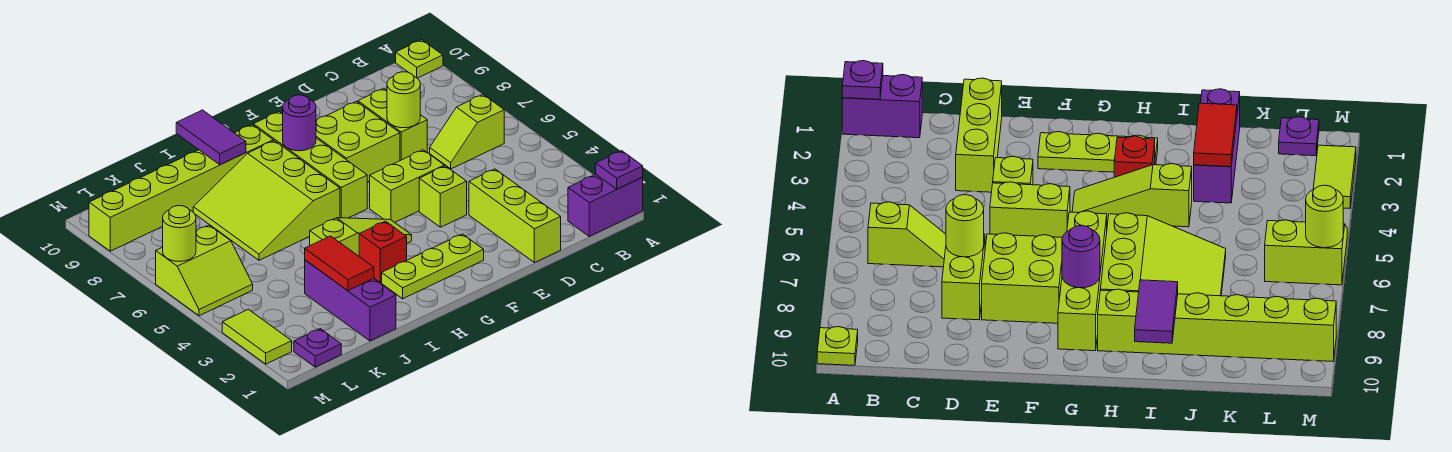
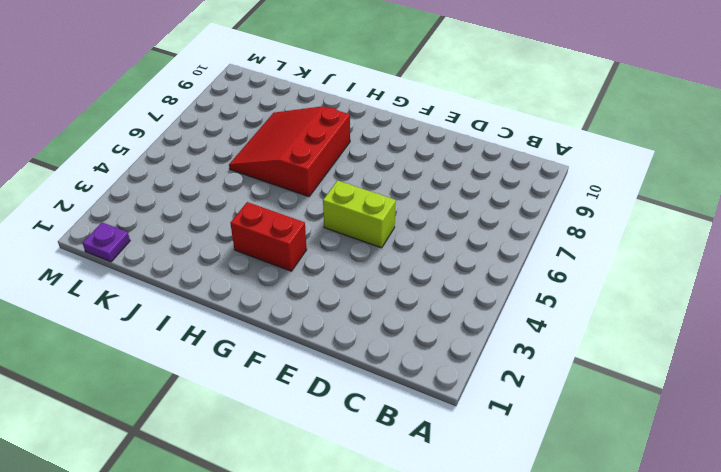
red brick G3:H3 level 1 -> red brick H3 level 1
red slope H6:J8 level 1 top H -> lime slope H6:J8 level 1 top H
none -> purple brick A1:B1 level 1
none -> lime plate A10 level 1
none -> lime slope B6:C6 level 1 top B

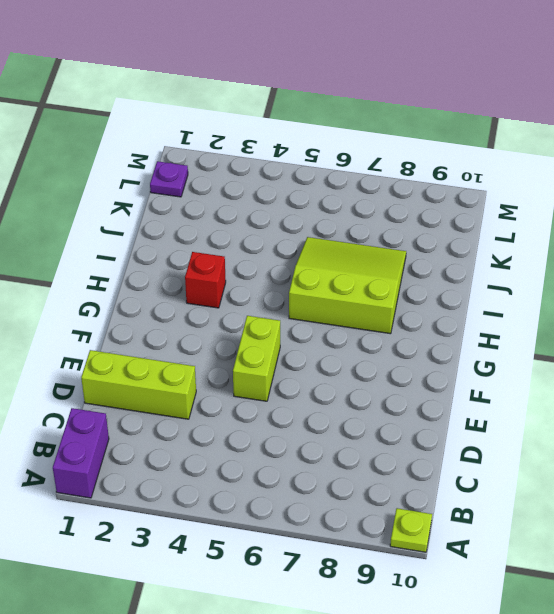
none -> lime slope B6:C6 level 1 top B
none -> lime brick D7:D8 level 1
none -> lime brick E4 level 1

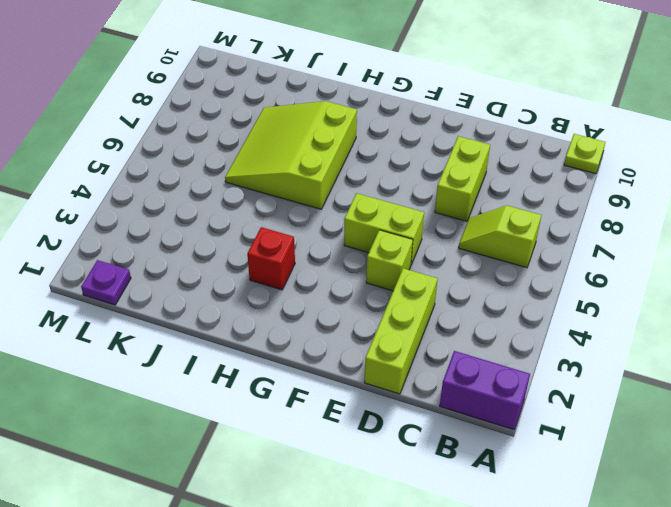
none -> lime brick E7:F8 level 1
none -> lime plate F2:H2 level 1
none -> lime slope G4:I4 level 1 top I

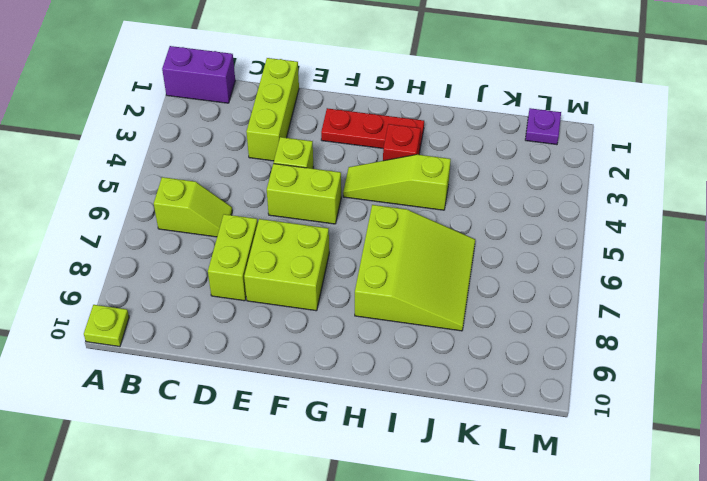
red plate F2:H2 level 1 -> lime plate F2:H2 level 1
none -> lime brick G6:G9 level 1
none -> lime brick H9:M9 level 1
none -> purple brick J1:J3 level 1

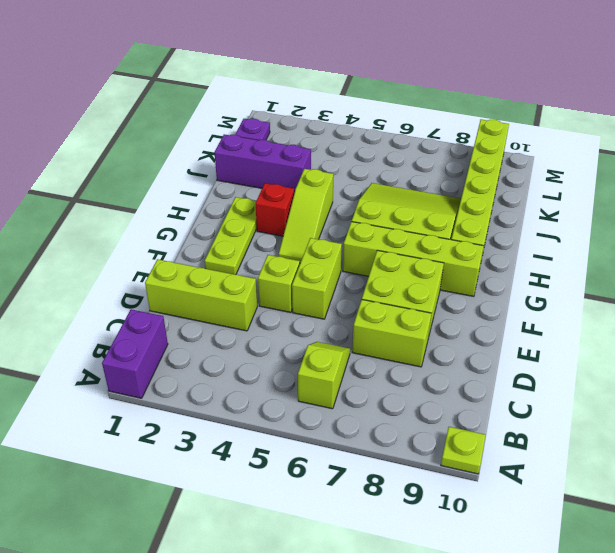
none -> lime slope L5:M6 level 1 top 6
none -> lime tile M2:M3 level 1
none -> purple plate A1 level 2

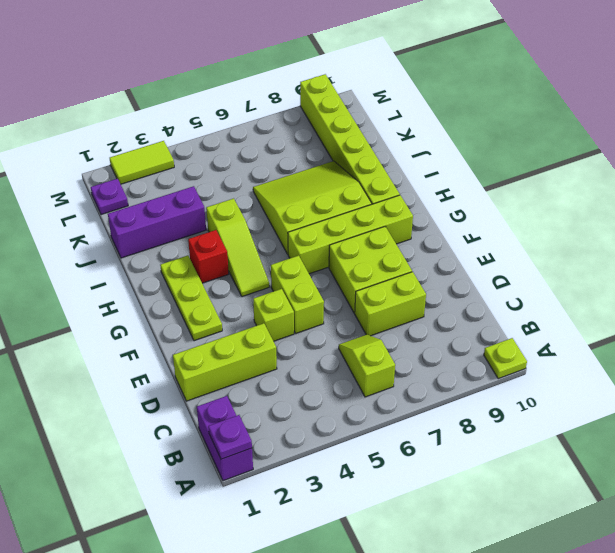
none -> lime slope L5:M6 level 1 top 6
none -> lime round brick D7 level 2
none -> purple round brick G8 level 2

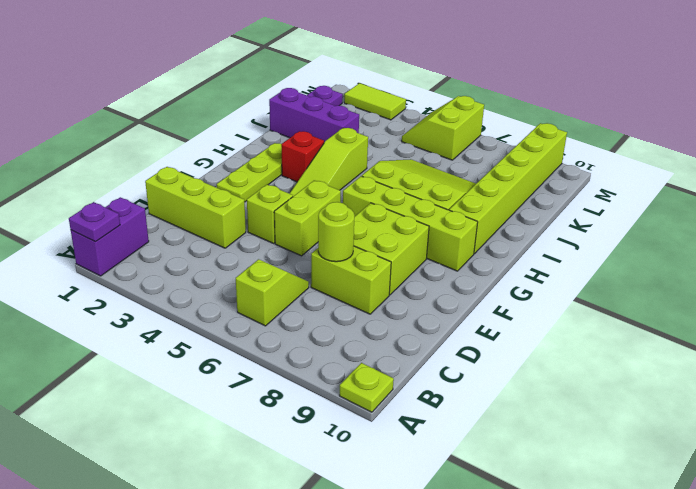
none -> purple round brick G8 level 2
none -> purple tile I9:I10 level 2
none -> red tile J2:J3 level 2

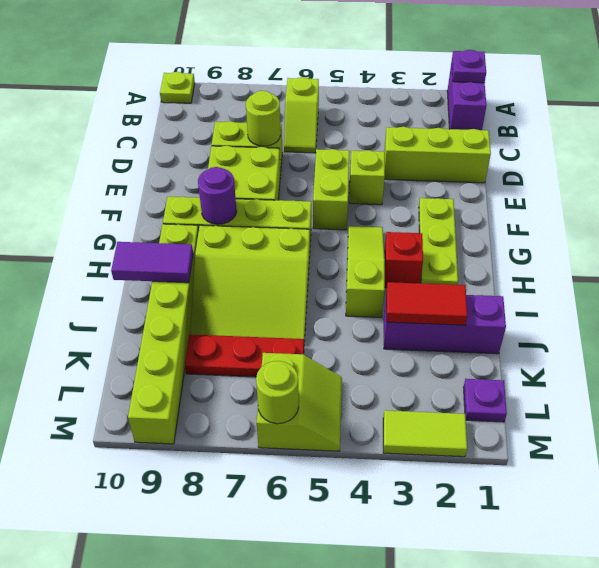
red plate K6:K8 level 1 -> none

